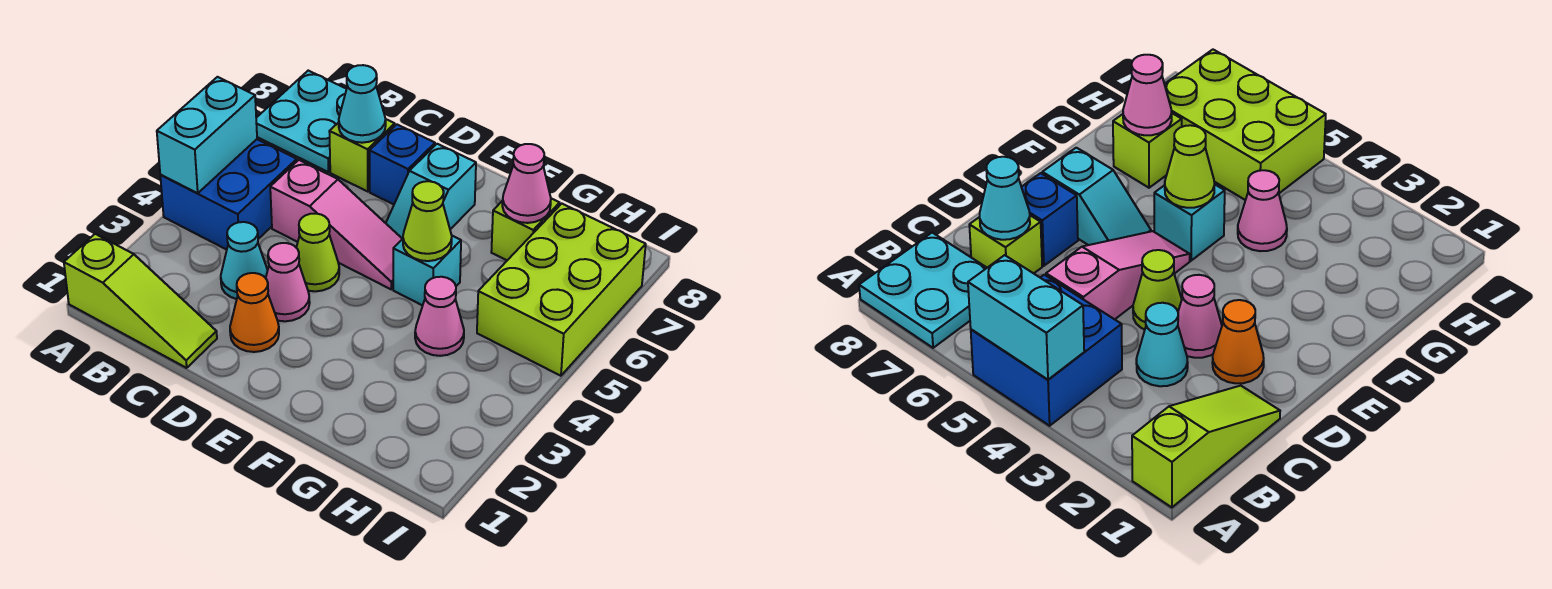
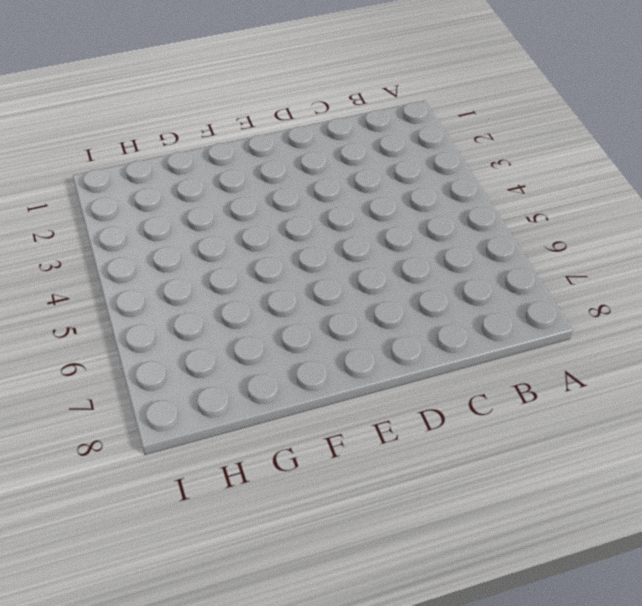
none -> lime slope A1:C1 level 1 top A
none -> blue brick A4:B5 level 1
none -> cyan plate A7:B8 level 1

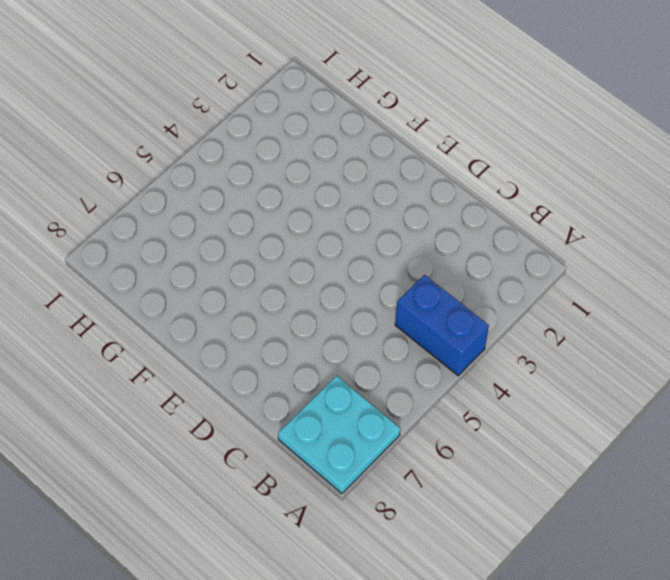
blue brick A4:B4 level 1 -> blue brick A4:B5 level 1
none -> lime slope A1:C1 level 1 top A
none -> cyan cone C3 level 1
none -> pink slope C5:E5 level 1 top C

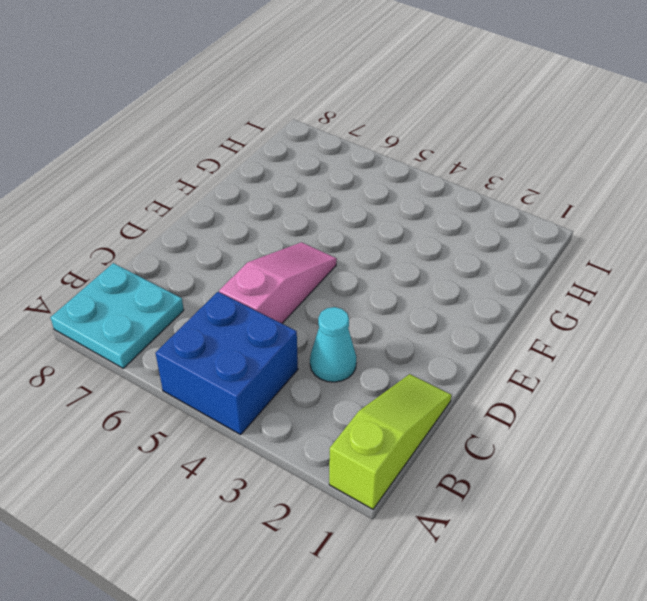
none -> lime brick C7 level 1
none -> orange cone D2 level 1
none -> pink cone D3 level 1

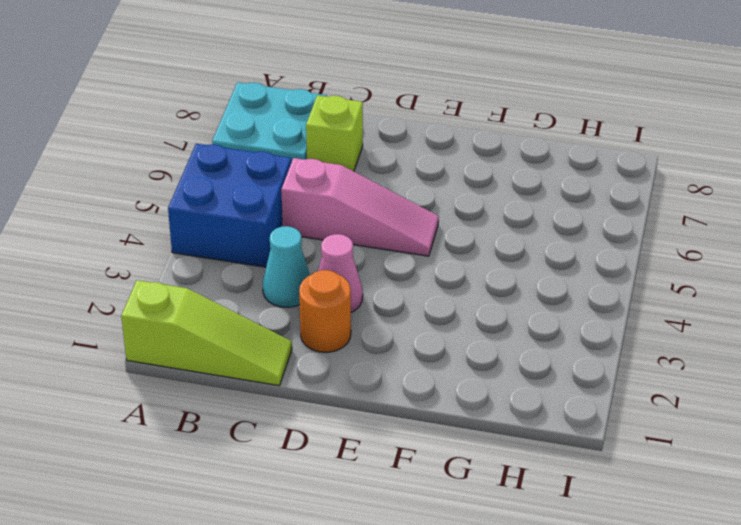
orange round brick D2 level 1 -> orange cone D2 level 1
none -> lime cone D4 level 1
none -> blue brick D7 level 1
none -> cyan slope E6:E7 level 1 top 7

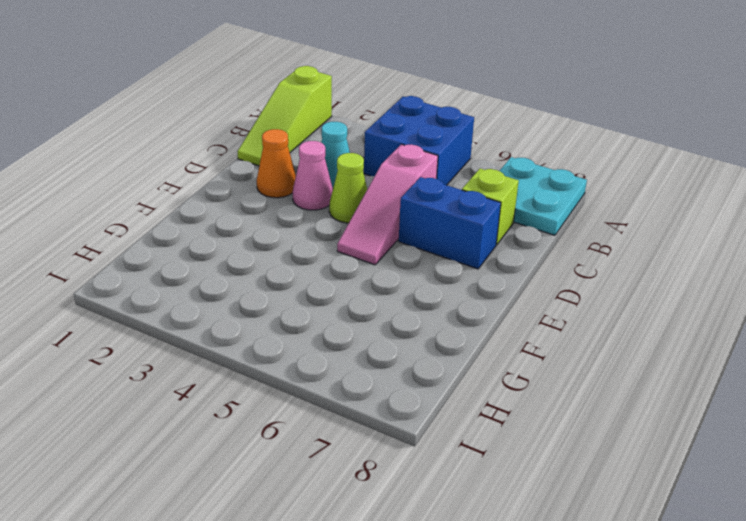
blue brick D6:D7 level 1 -> blue brick D7 level 1
none -> cyan slope E6:E7 level 1 top 7
none -> cyan brick F5 level 1
none -> pink cone G4 level 1

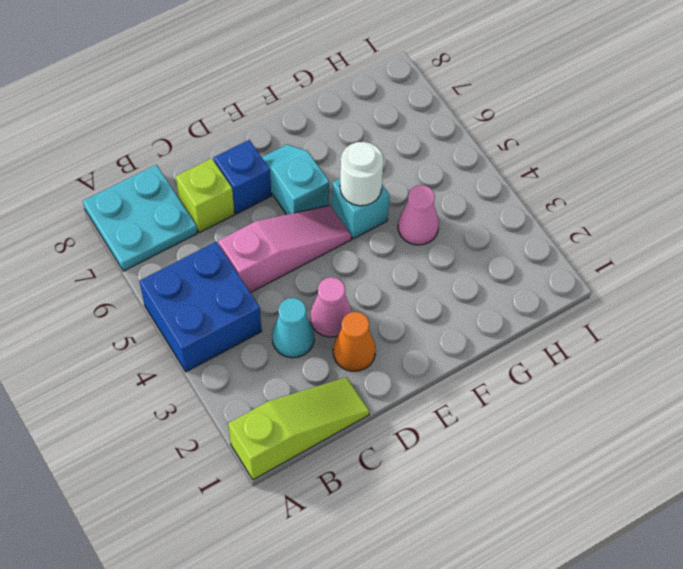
cyan slope E6:E7 level 1 top 6 -> cyan slope E6:E7 level 1 top 7
white round brick F5 level 2 -> lime cone F5 level 2
none -> lime cone D4 level 1
none -> lime brick G7 level 1
none -> lime brick H5:I7 level 1

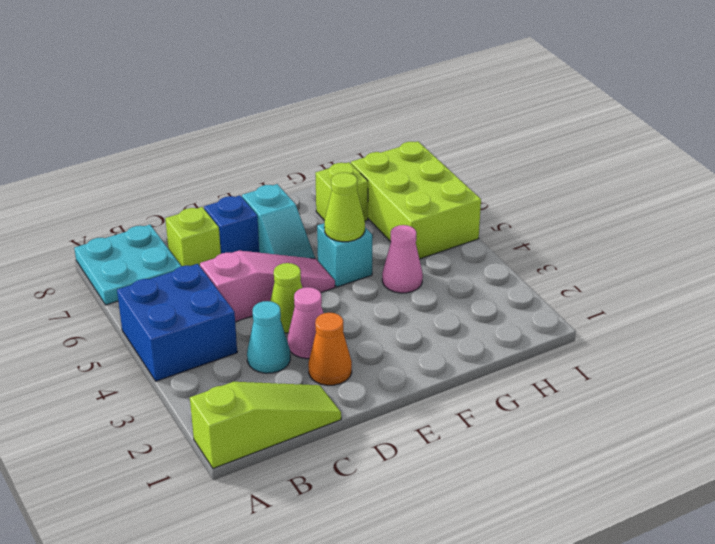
none -> cyan brick A4:A5 level 2
none -> cyan cone C7 level 2
none -> pink cone G7 level 2

